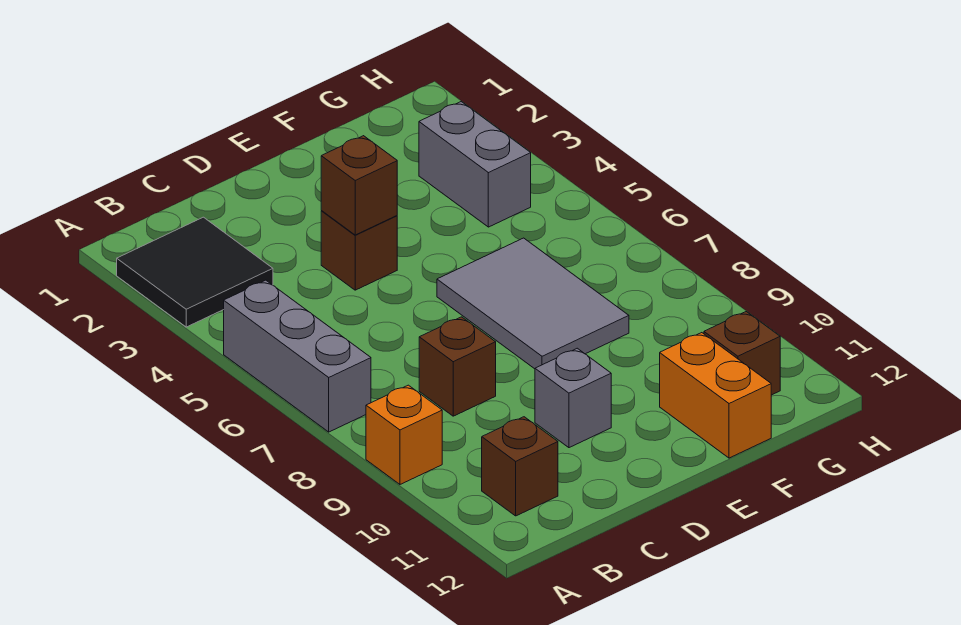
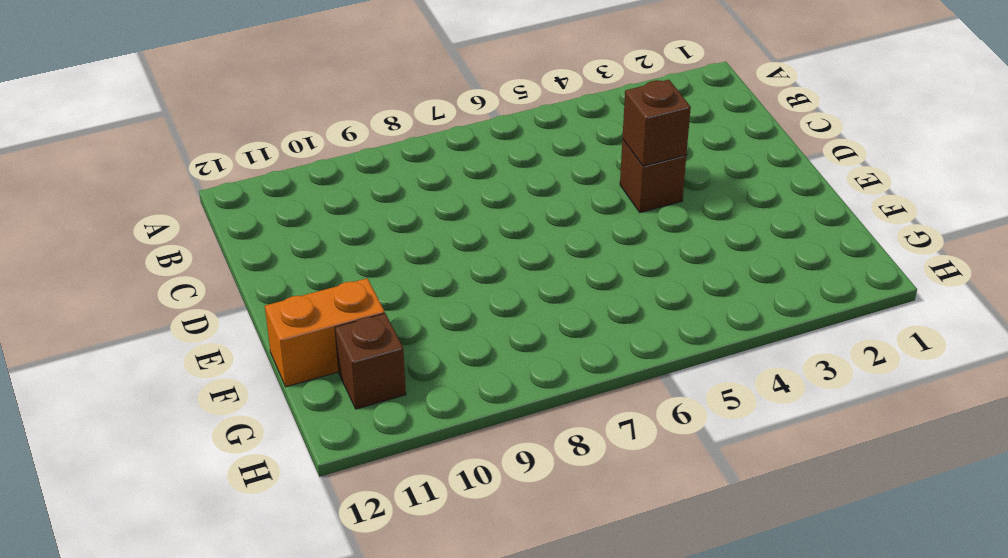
none -> black tile A2:B3 level 1
none -> grey brick A5:A7 level 1
none -> orange brick A9 level 1

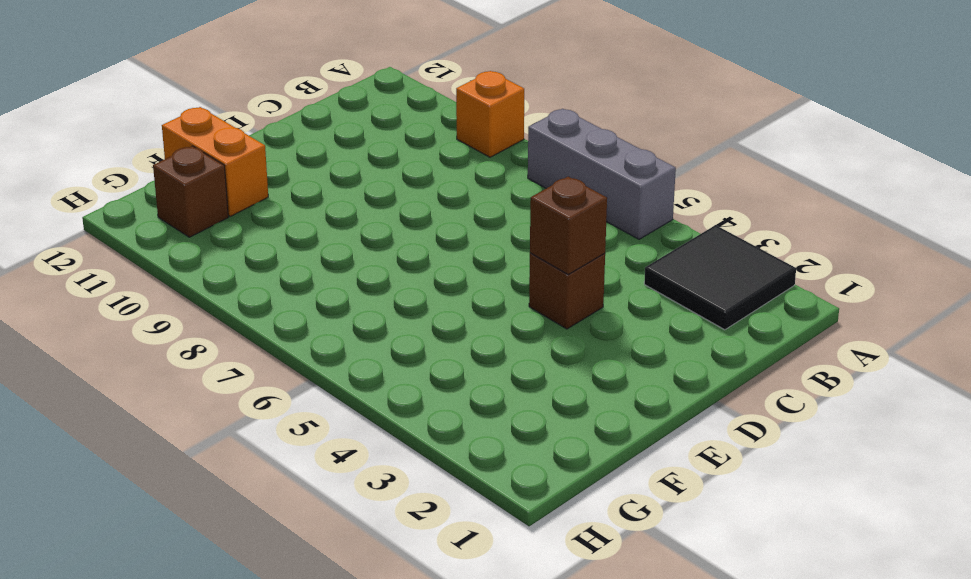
none -> brown brick B11 level 1
none -> brown brick C8 level 1
none -> grey brick D10 level 1

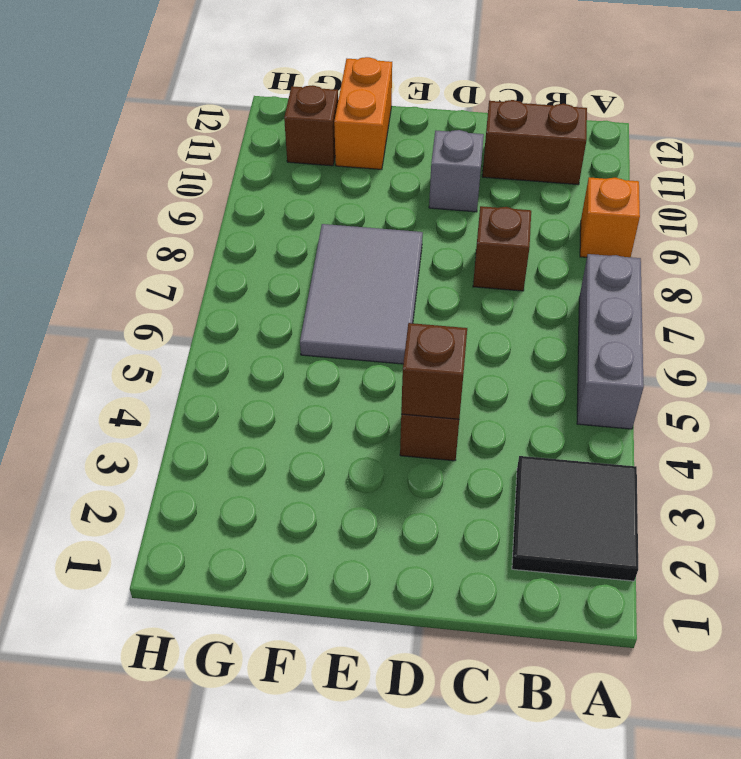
brown brick B11:C11 level 1 -> brown brick B11 level 1
none -> grey brick G3:G4 level 1

